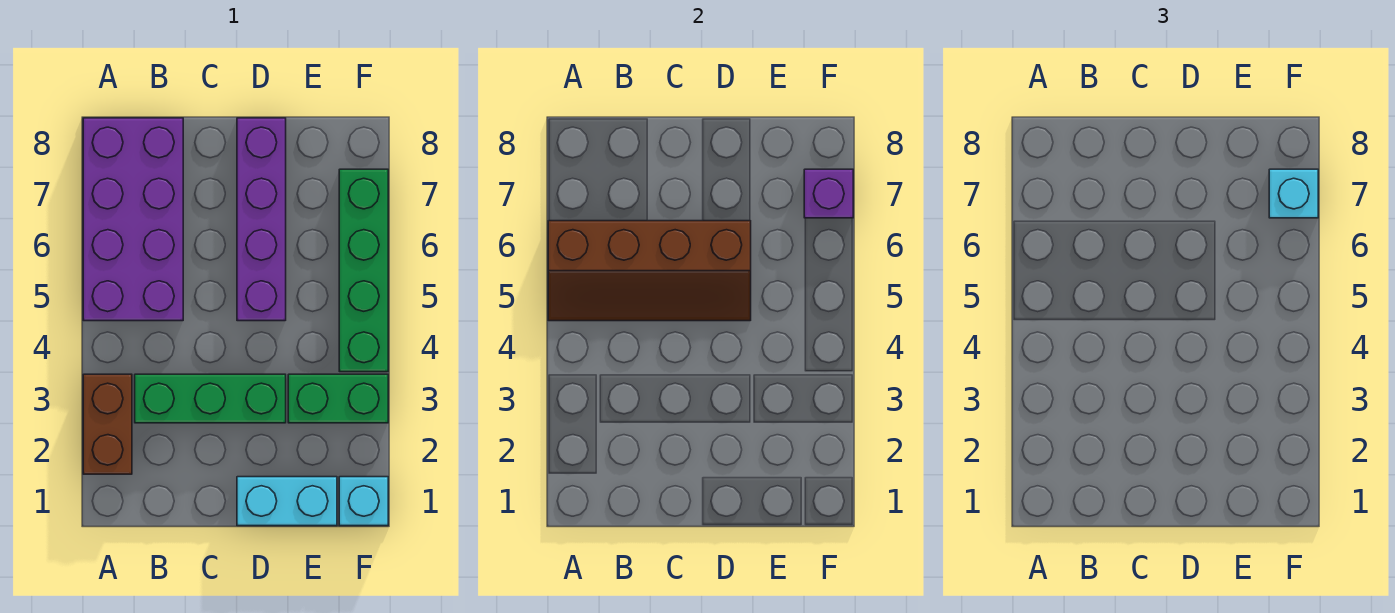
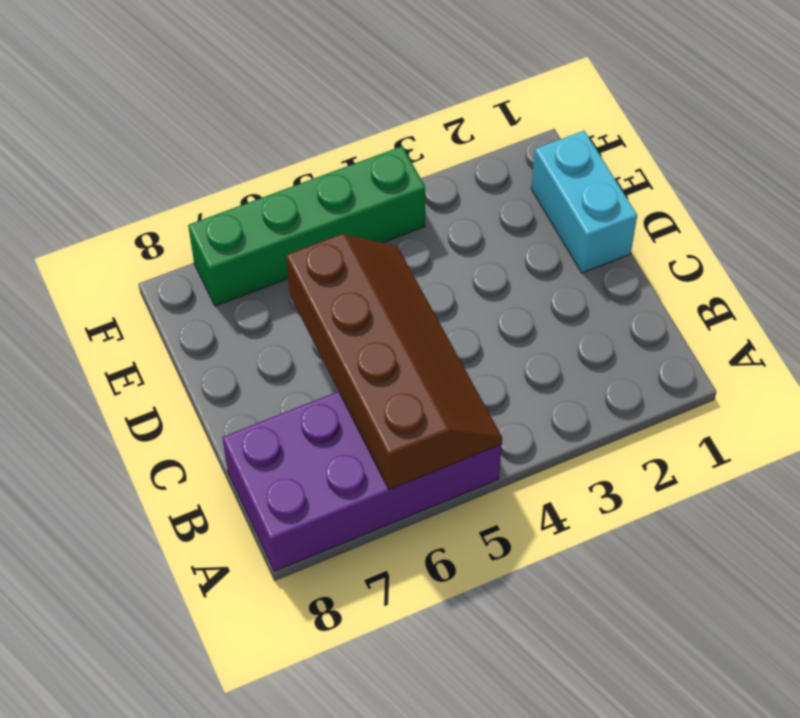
none -> brown brick A2:A3 level 1
none -> green brick B3:D3 level 1

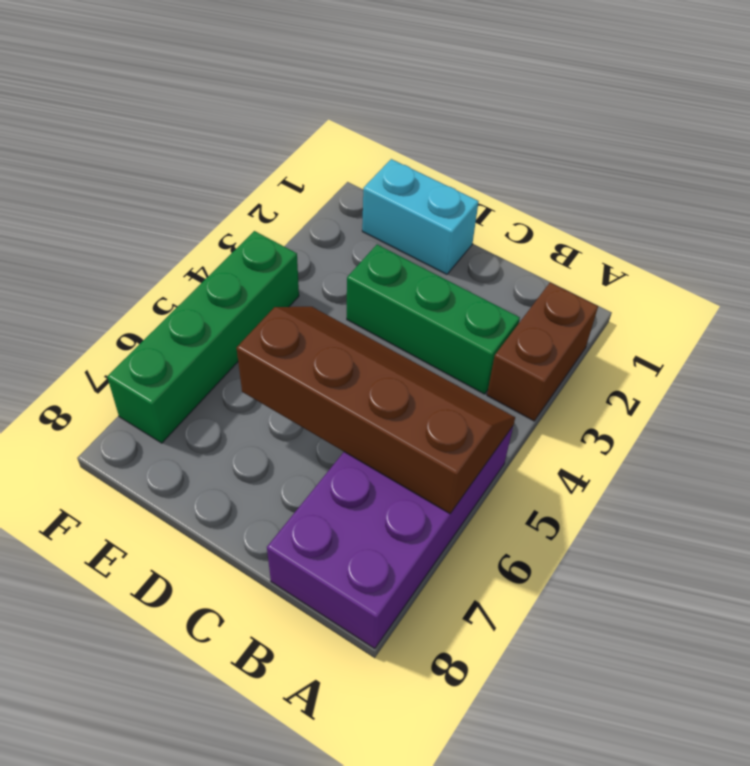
none -> purple brick D5:D8 level 1
none -> green brick E3:F3 level 1

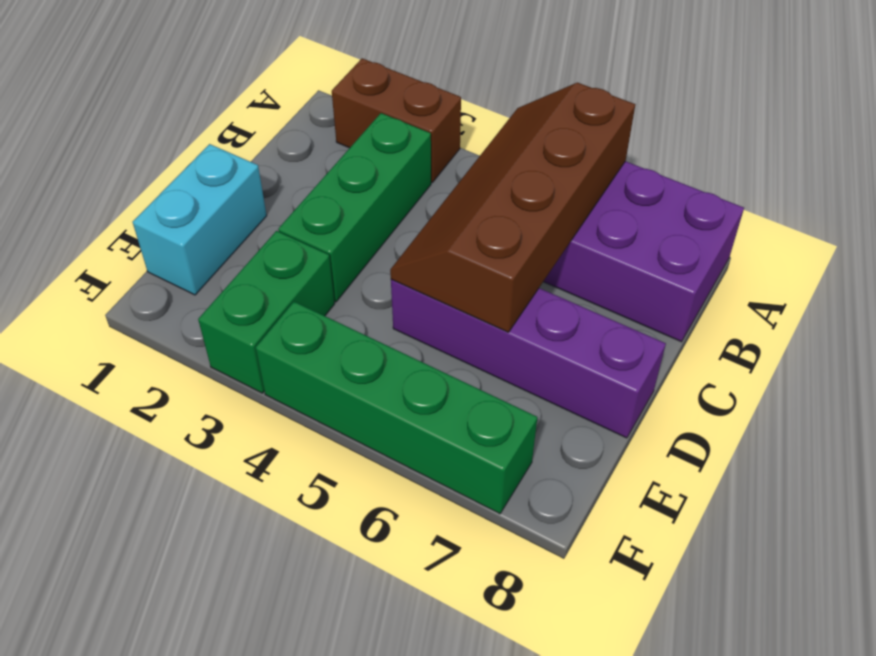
none -> cyan brick F1 level 1
none -> purple brick F7 level 2

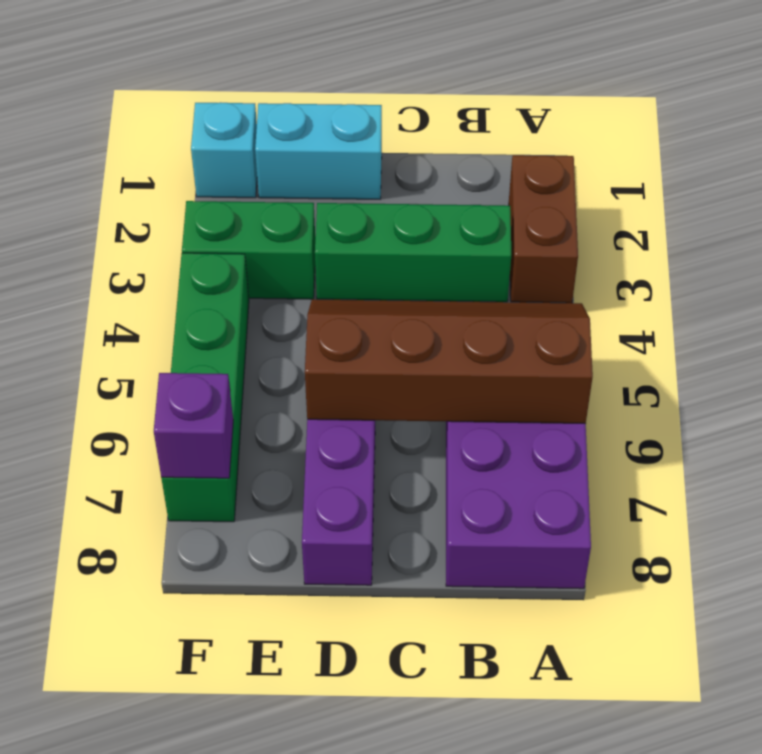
none -> cyan brick F7 level 3

